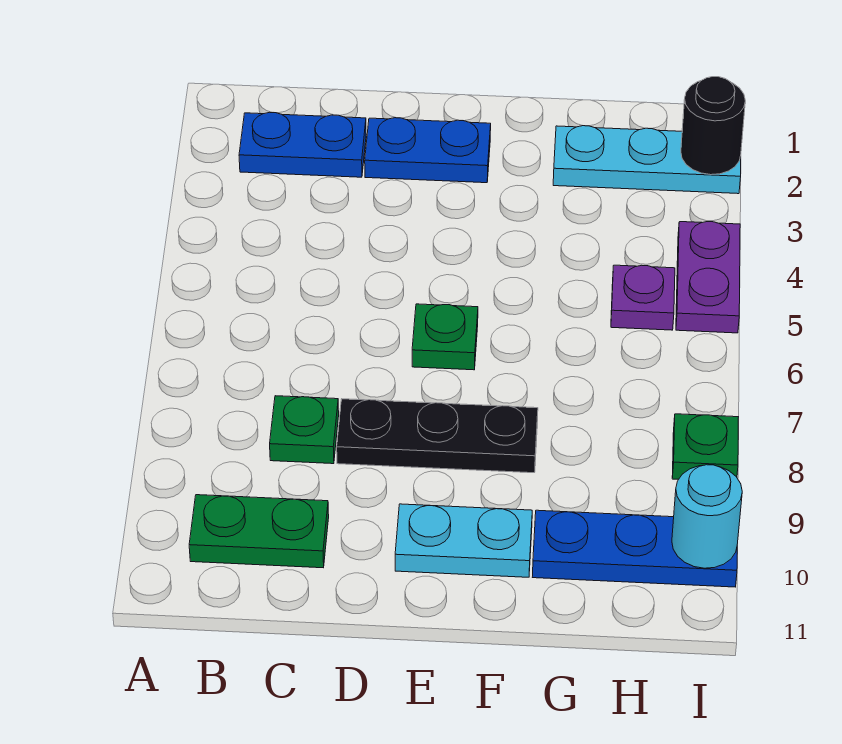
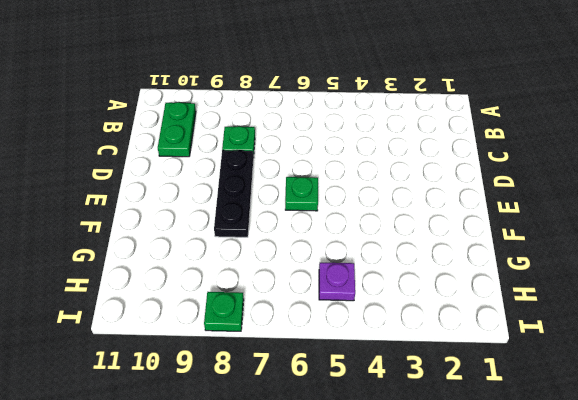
none -> blue plate B2:C2 level 1
none -> blue plate D2:E2 level 1
none -> cyan plate E10:F10 level 1

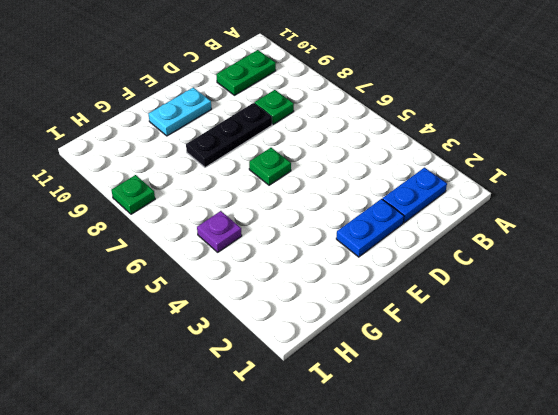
none -> cyan plate G2:I2 level 1
none -> blue plate G10:I10 level 1
none -> purple plate I4:I5 level 1

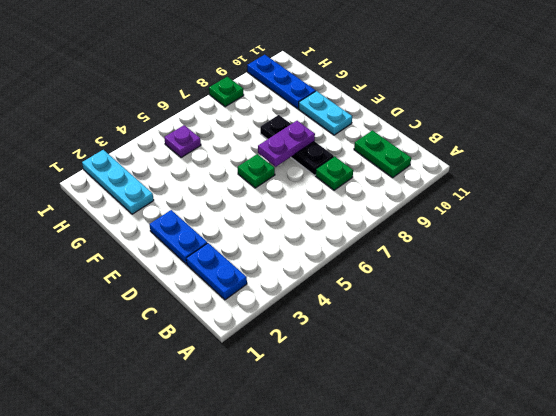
purple plate E7:E8 level 2 -> purple plate I4:I5 level 1
none -> black round brick I2 level 2
none -> cyan round brick I10 level 2

